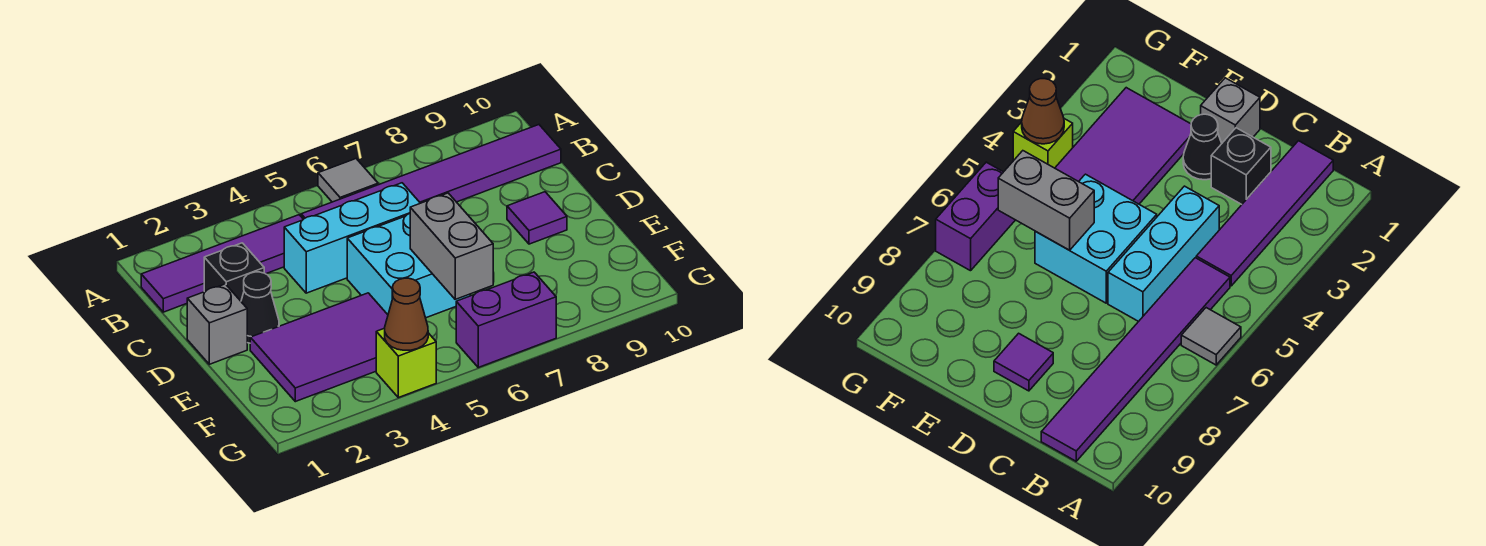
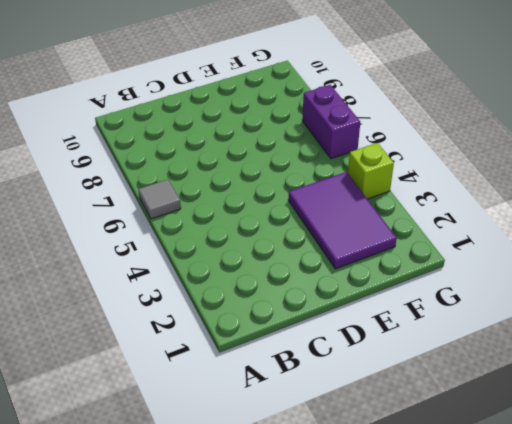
none -> purple tile B1:B4 level 1
none -> purple tile B5:B10 level 1
none -> black brick C2 level 1

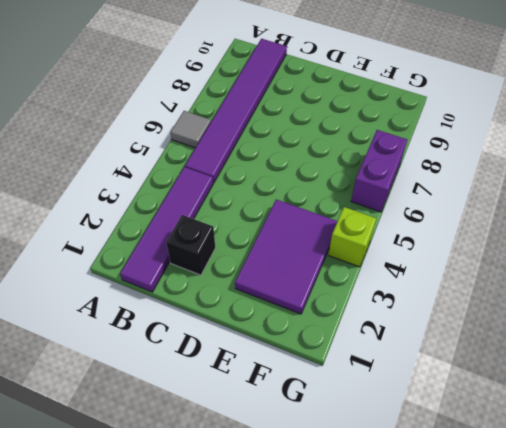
none -> cyan brick C4:C6 level 1
none -> grey brick D1 level 1
none -> black cone D2 level 1

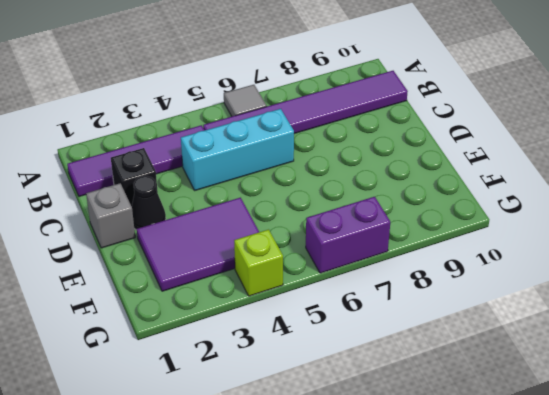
none -> cyan brick D5:E6 level 1
none -> purple tile D9 level 1
none -> grey brick E6:F6 level 2

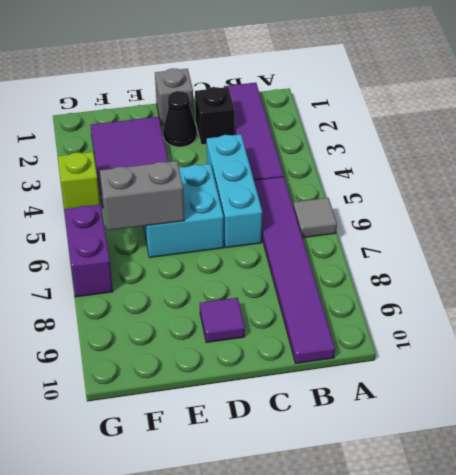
none -> brown cone G4 level 2

